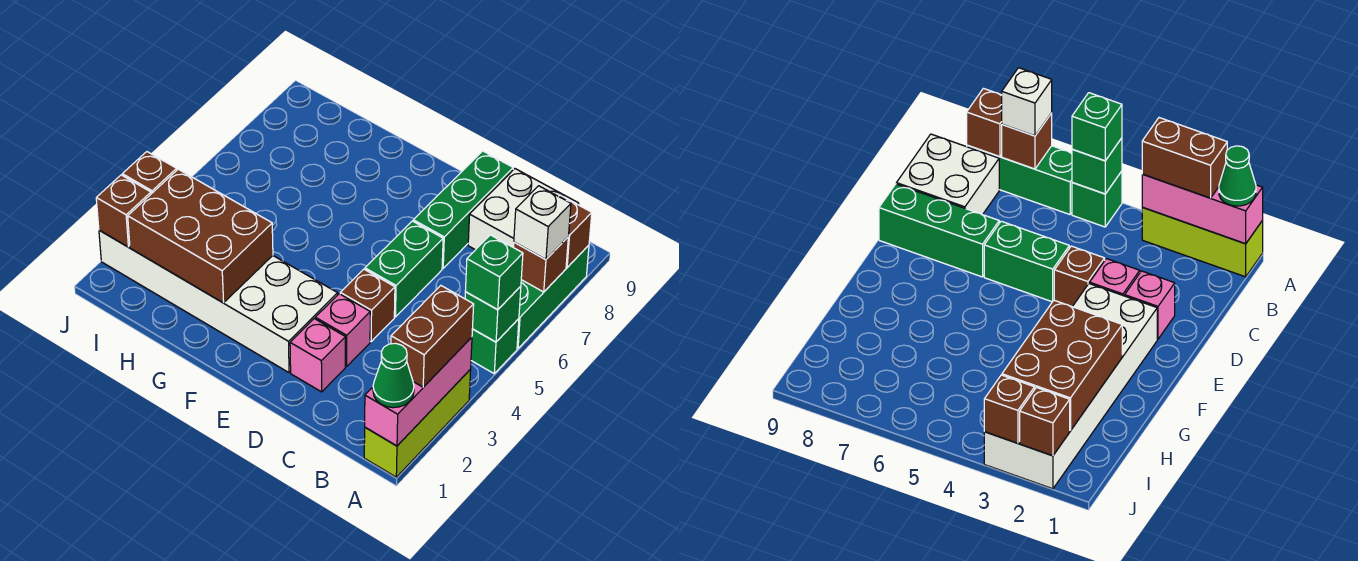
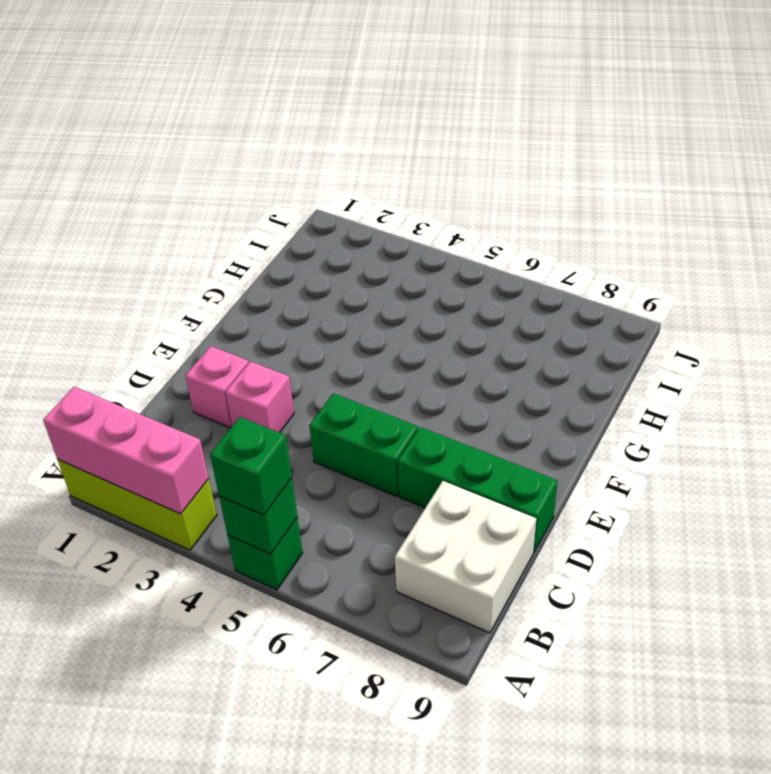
none -> green brick A6:A8 level 1
none -> brown brick D4 level 1
none -> white brick E2:J3 level 1

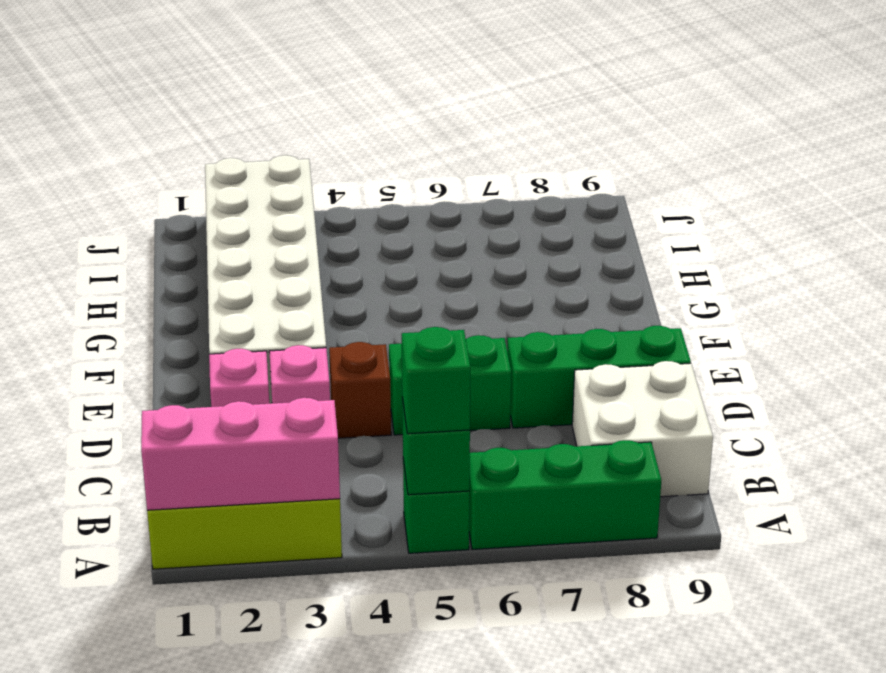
none -> brown brick A7 level 2
none -> brown brick A8 level 2
none -> brown brick G2:I3 level 2

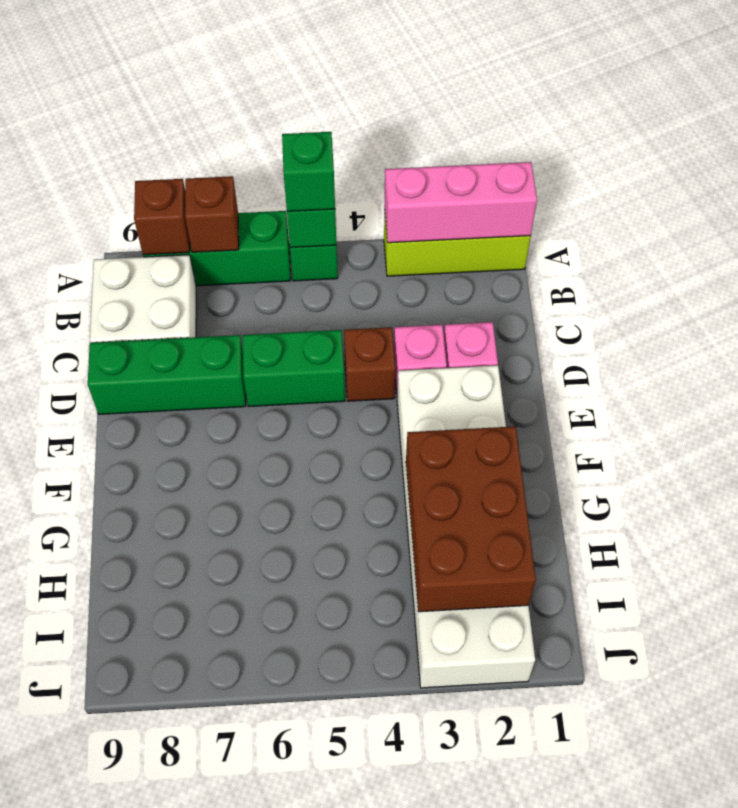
none -> brown brick J2 level 2
none -> brown brick J3 level 2
none -> green cone A1 level 3

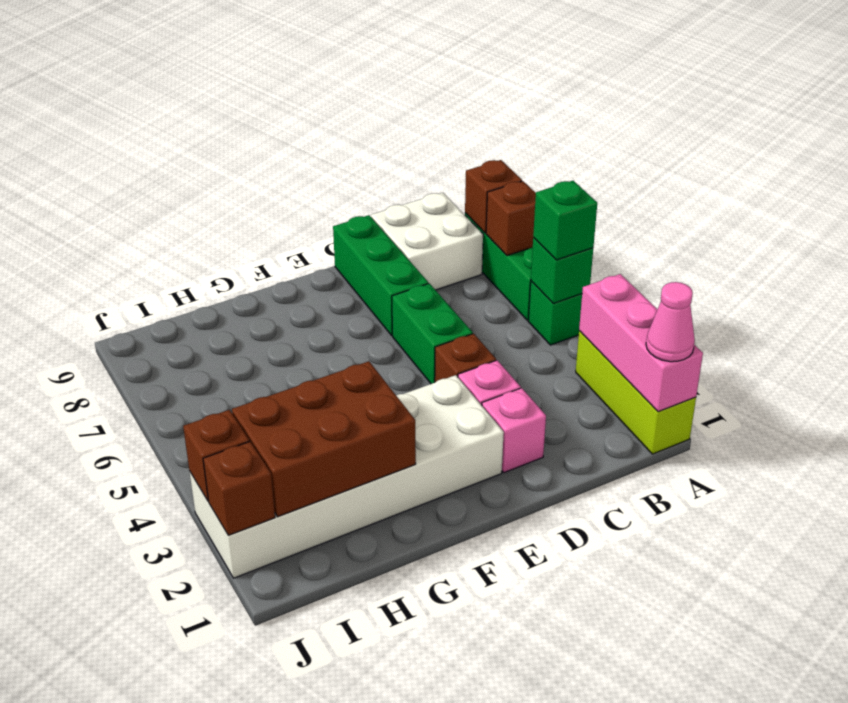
pink cone A1 level 3 -> green cone A1 level 3
none -> brown brick A2:A3 level 3
none -> white brick A7 level 3

